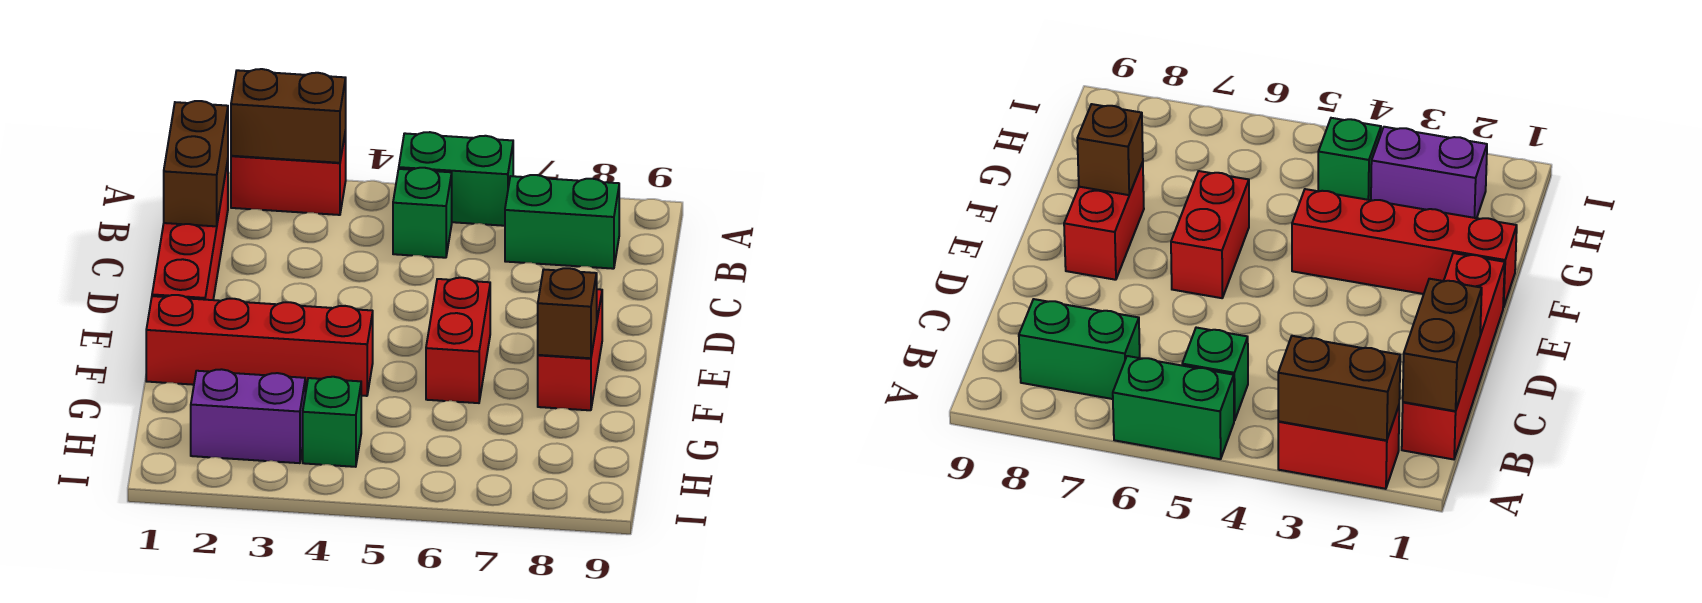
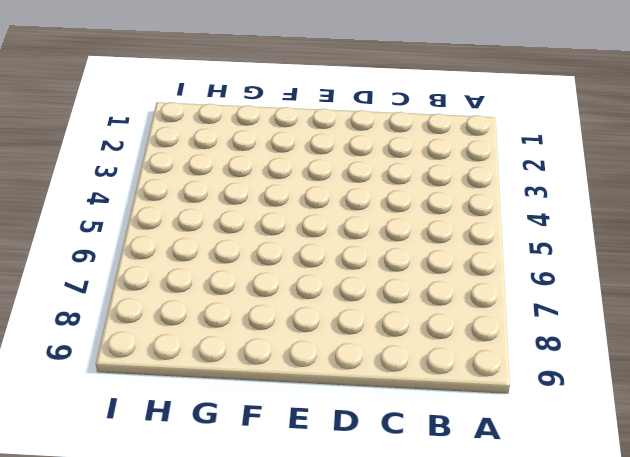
none -> red brick A2:A3 level 1
none -> green brick A5:A6 level 1
none -> red brick B1:E1 level 1

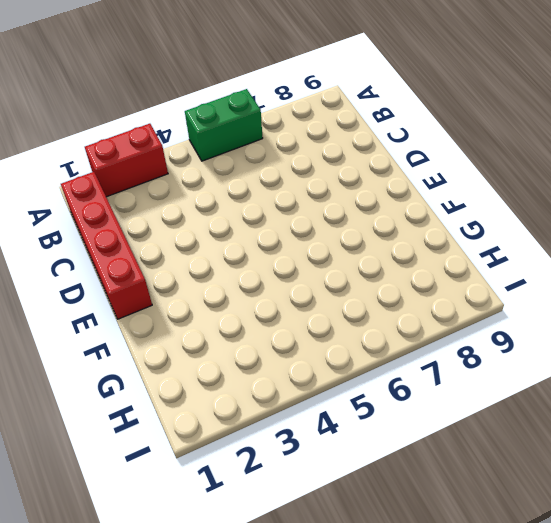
none -> green brick B5 level 1
none -> green brick B7:B8 level 1
none -> red brick E6:F6 level 1

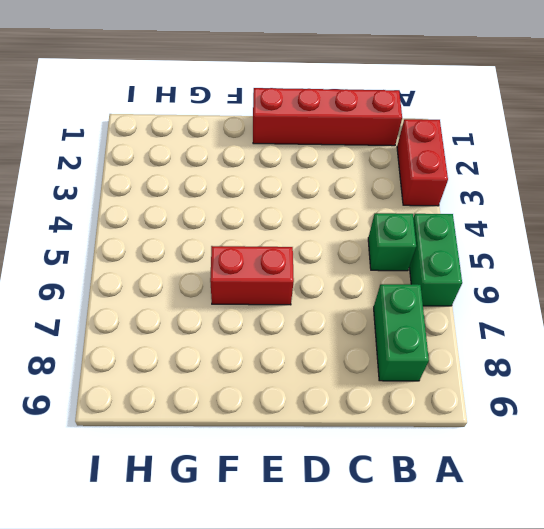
none -> red brick E8:F8 level 1
none -> red brick F1:F4 level 1
none -> purple brick H2:H3 level 1

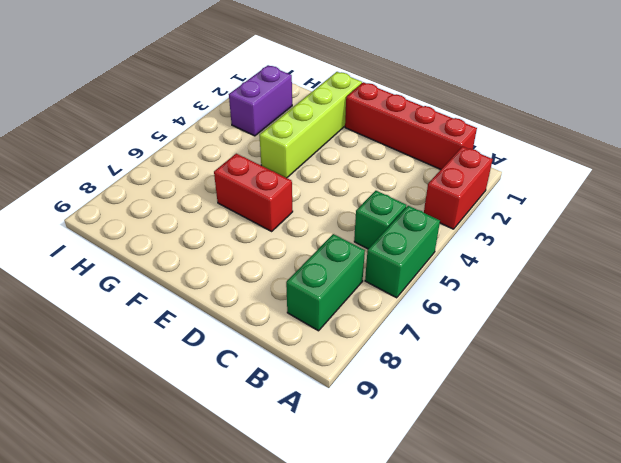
lime brick F1:F4 level 1 -> red brick F1:F4 level 1
none -> red brick E8:F8 level 1
none -> green brick H4 level 1
none -> brown brick A2:A3 level 2

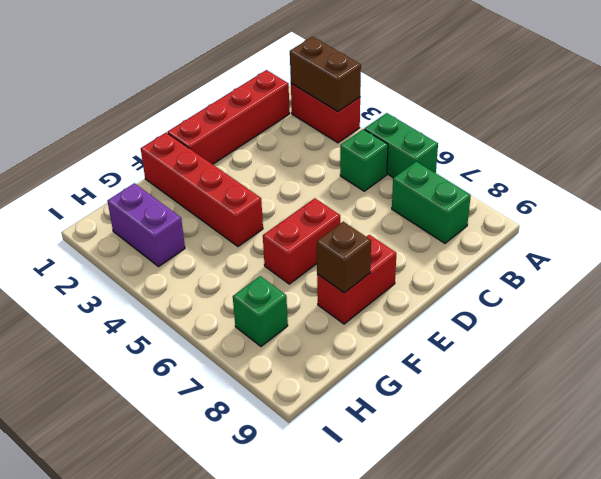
green brick H7 level 1 -> green brick H4 level 1
none -> brown brick B1:C1 level 2

